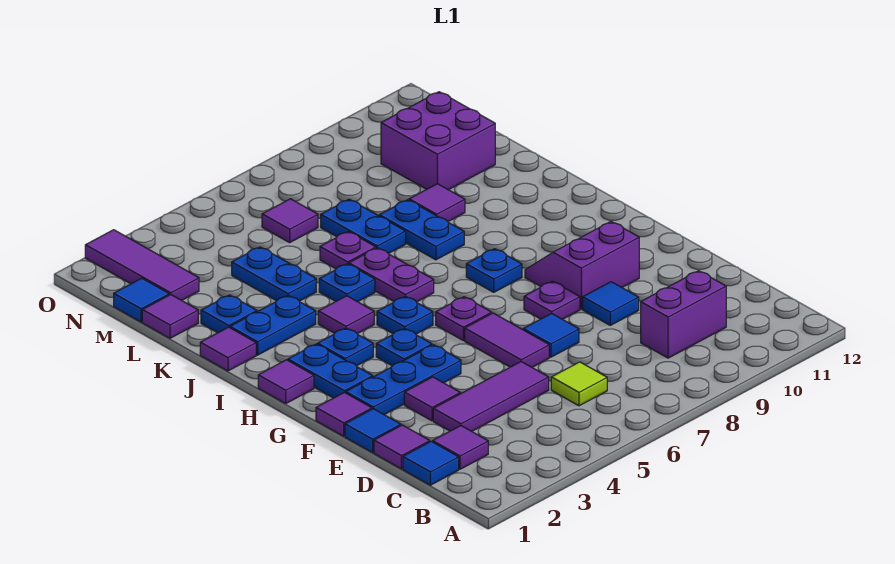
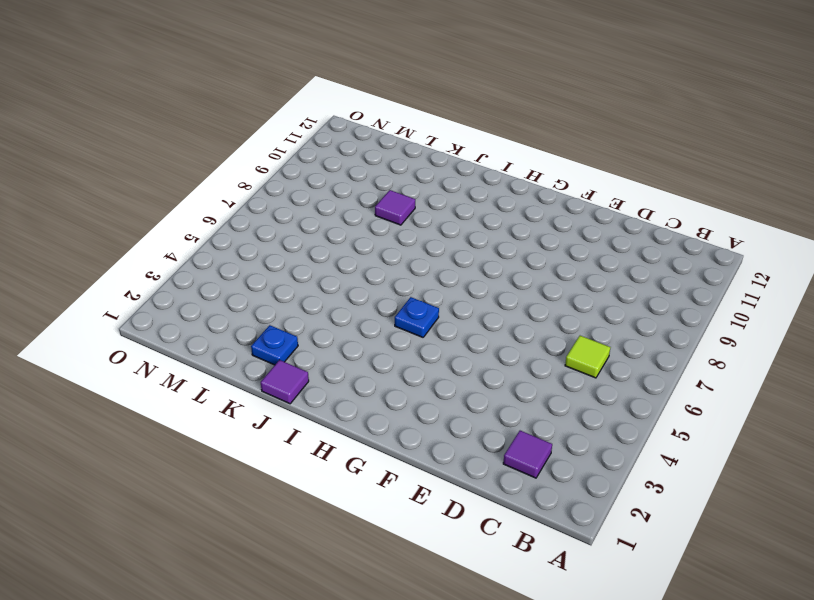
none -> blue tile C1 level 1
none -> purple brick C9:C10 level 1
none -> purple tile D1 level 1
none -> purple tile D3:D5 level 1

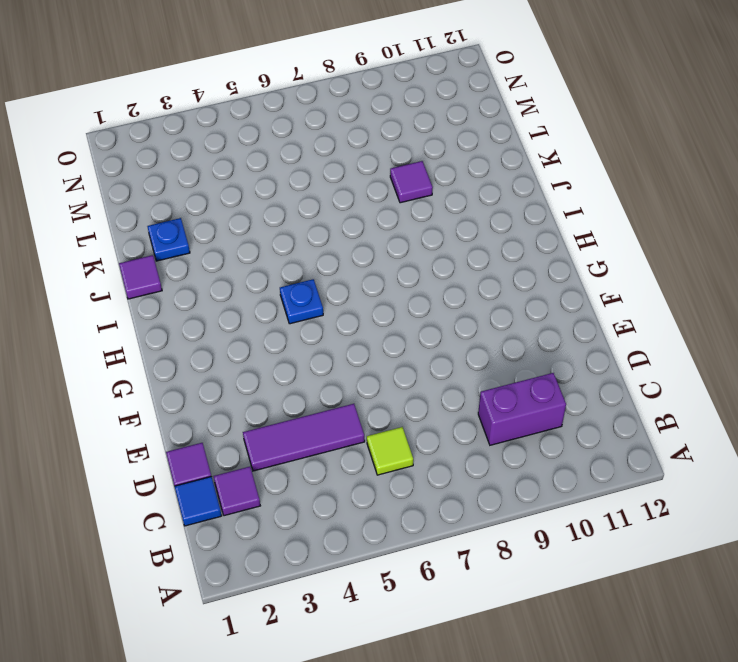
none -> blue tile E1 level 1
none -> purple tile E3 level 1
none -> purple tile E6:F6 level 1
none -> blue tile E7 level 1

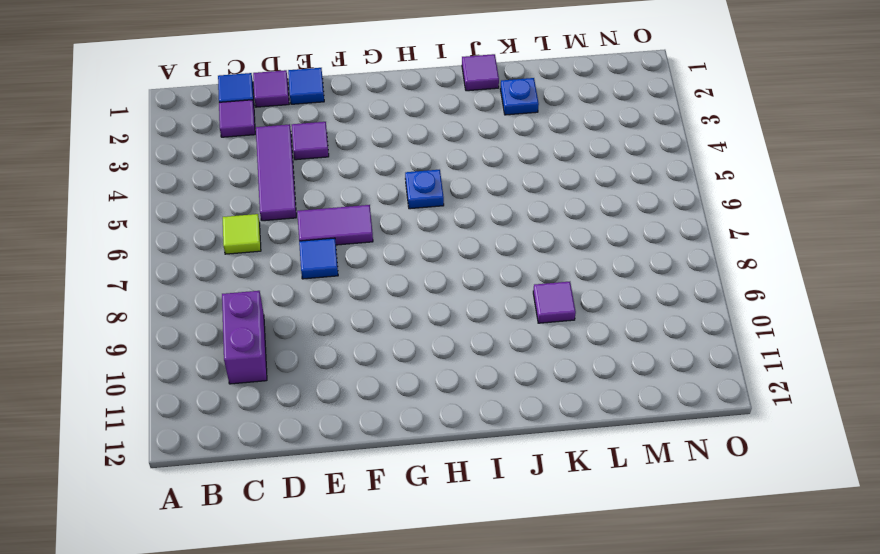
none -> blue tile E9 level 1
none -> purple tile F1 level 1
none -> blue plate F2:F4 level 1
none -> purple plate F8 level 1

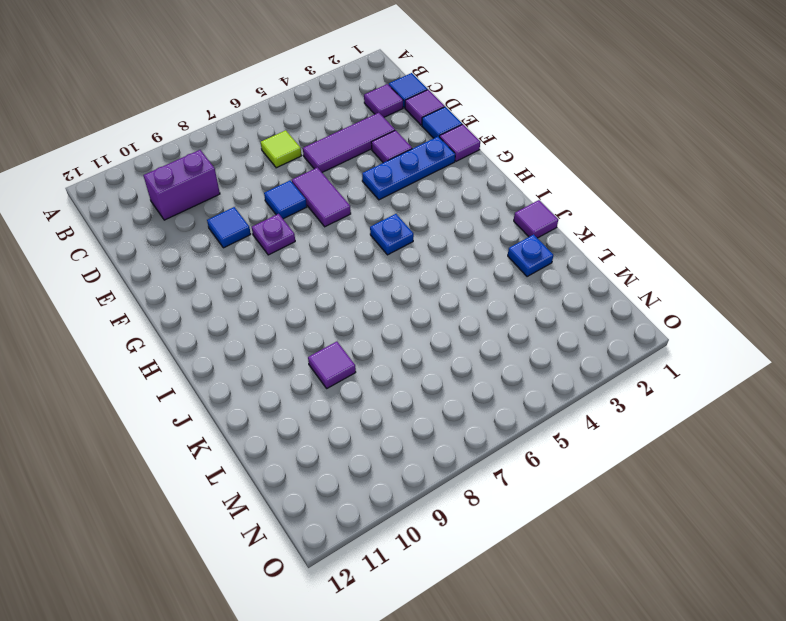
none -> purple slope F9:G10 level 1 top F
none -> blue plate G2:H2 level 1
none -> blue plate G4 level 1
none -> purple plate G6 level 1

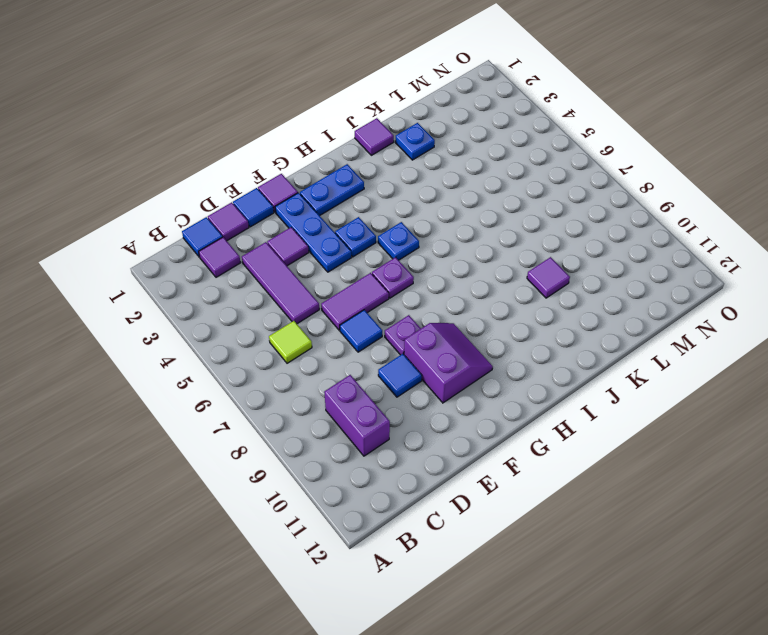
none -> purple tile H1 level 1
none -> blue plate H3 level 1
none -> blue plate H8 level 1
none -> purple tile I4 level 1

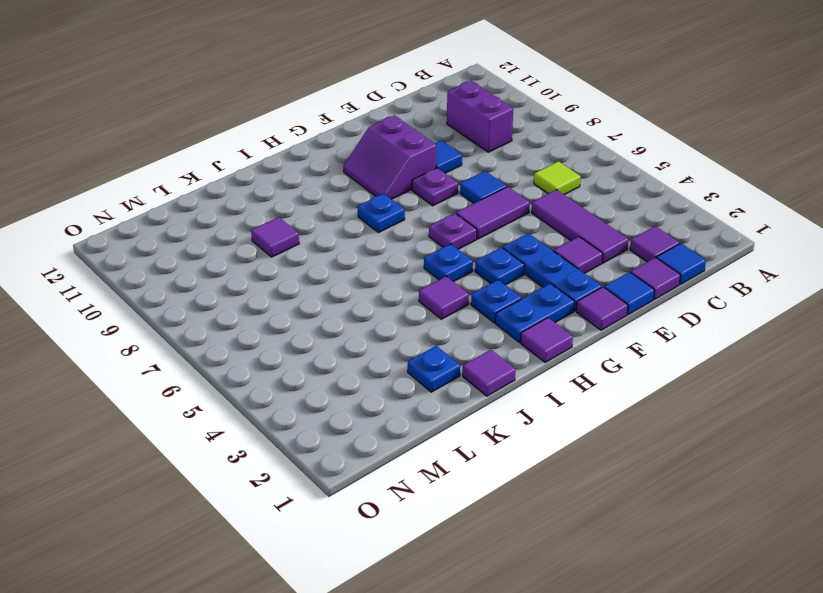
none -> purple plate I6:J6 level 1
none -> blue plate J2:J3 level 1
none -> blue plate J5 level 1
none -> blue plate J8:K8 level 1

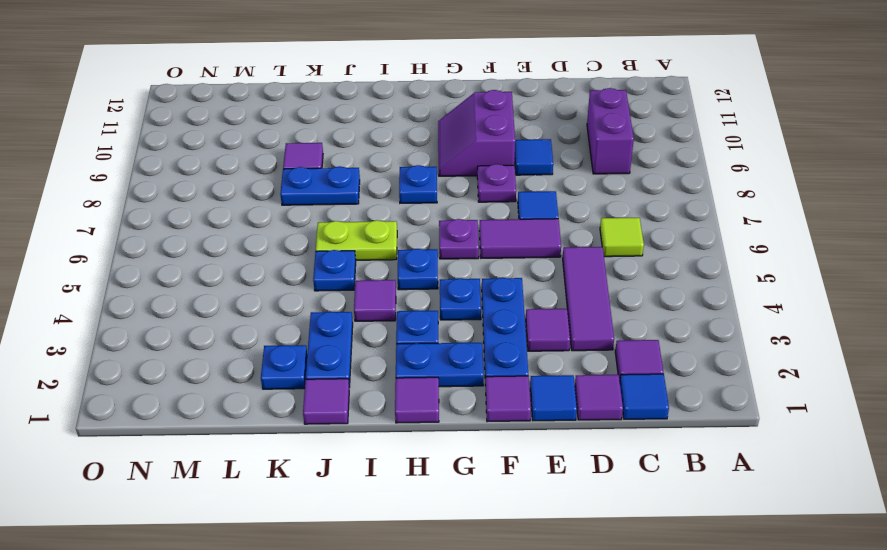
lime plate I6:J6 level 1 -> purple plate I6:J6 level 1
none -> blue plate K4:L4 level 1
none -> purple plate K6 level 1
none -> blue plate K7:L7 level 1
none -> purple tile L1 level 1

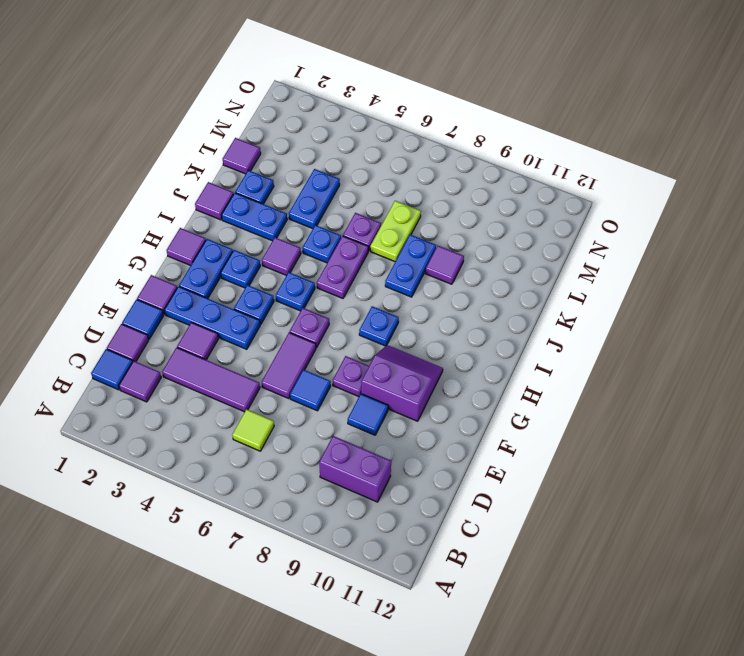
lime plate K7:L7 level 1 -> blue plate K7:L7 level 1
none -> purple brick L10:M11 level 1
none -> blue tile M1 level 1
none -> purple tile M2:O2 level 1
none -> purple tile M6 level 1

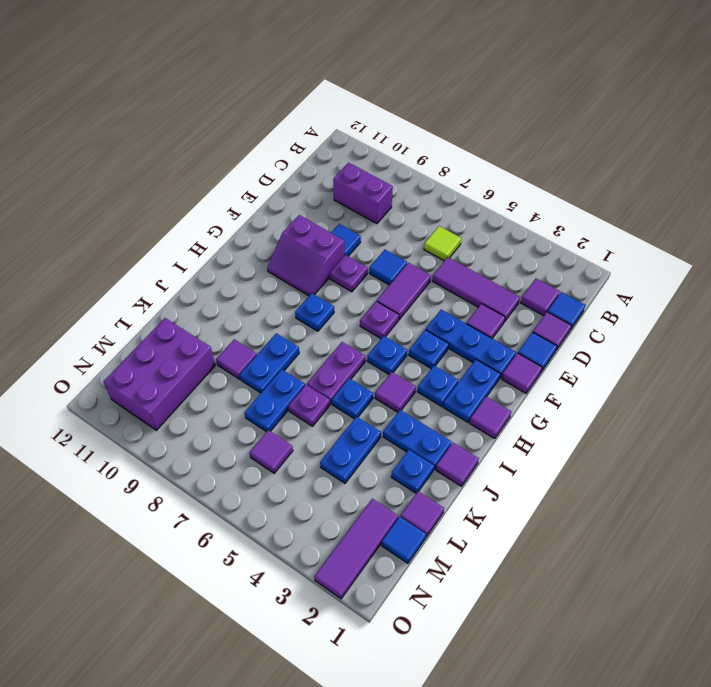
purple brick L10:N11 level 1 -> purple brick L10:M11 level 1

